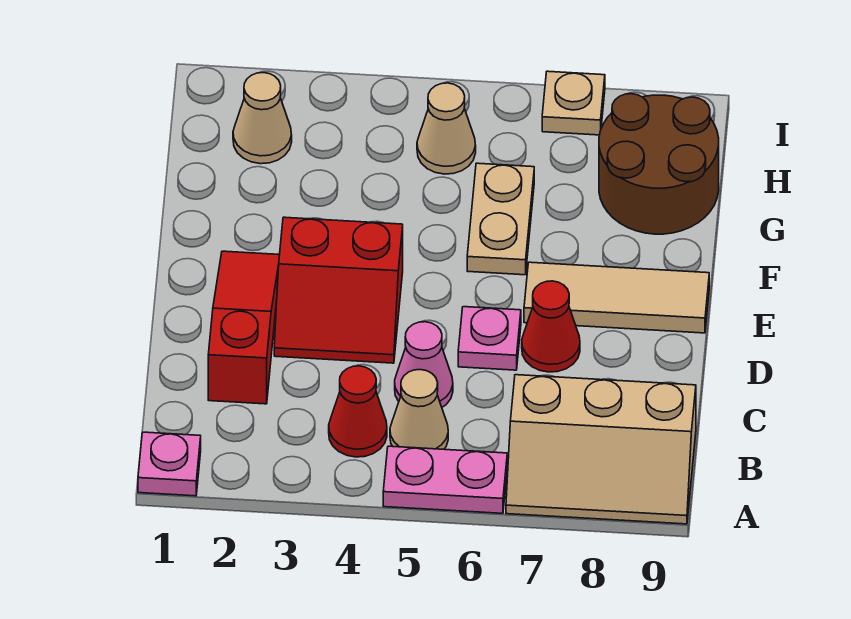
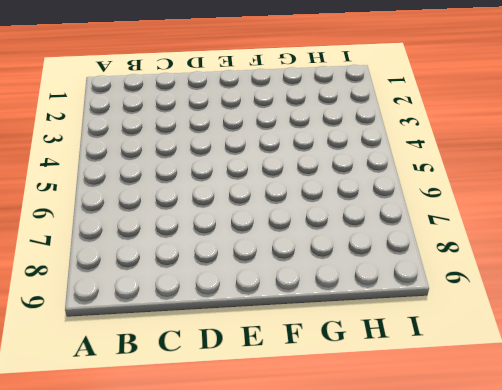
none -> pink plate A1 level 1
none -> pink plate A5:A6 level 1
none -> tan slope A7:B9 level 1 top B

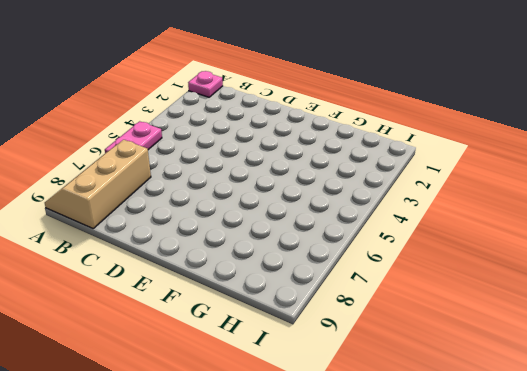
none -> red cone B4 level 1
none -> tan cone B5 level 1
none -> red slope C2:E2 level 1 top C

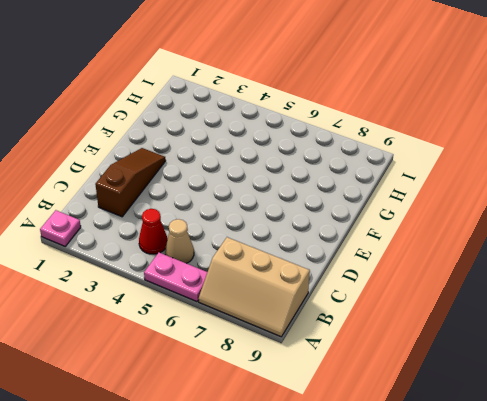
brown slope C2:E2 level 1 top C -> red slope C2:E2 level 1 top C
none -> pink cone C5 level 1
none -> red slope D3:E4 level 1 top E
none -> pink plate D6 level 1

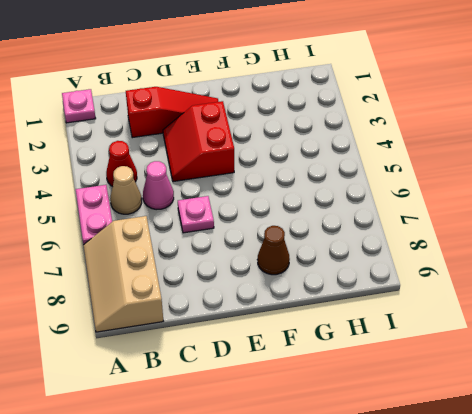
brown cone F8 level 1 -> none
none -> red cone D7 level 1
none -> tan tile E7:E9 level 1
none -> tan plate F6:G6 level 1

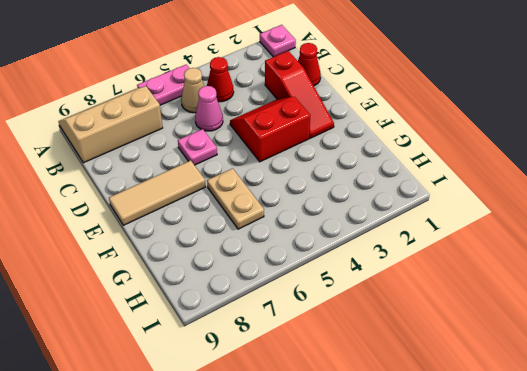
red cone C1 level 1 -> red cone D7 level 1
none -> brown round brick G8:H9 level 1
none -> tan cone H2 level 1
none -> tan cone H5 level 1

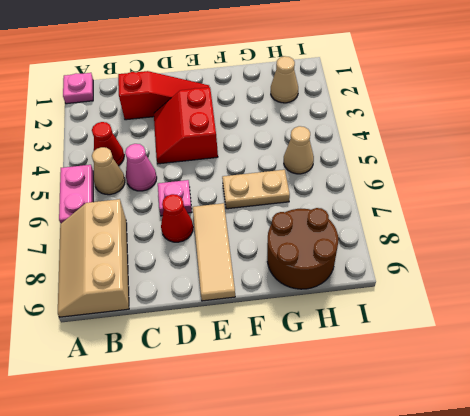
none -> tan plate I7 level 1

